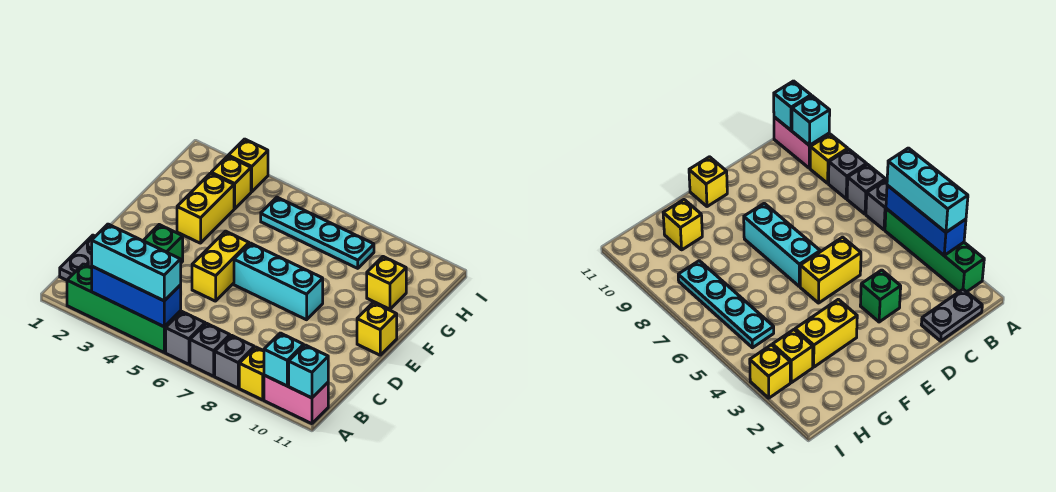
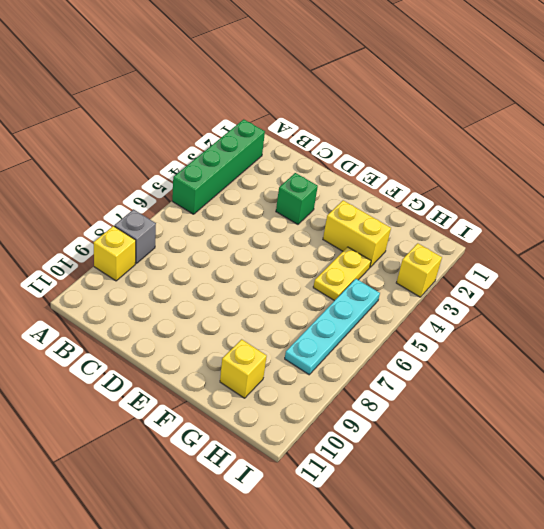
yellow plate G4:G5 level 1 -> none
none -> grey brick A6 level 1
none -> grey brick A7 level 1
none -> pink brick A10:A11 level 1

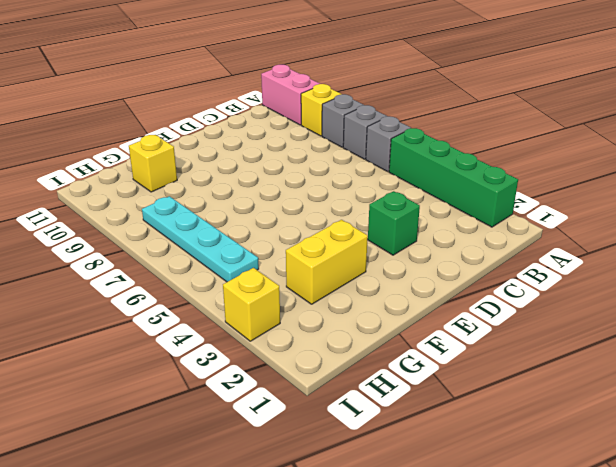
none -> grey plate B1:C1 level 1
none -> yellow brick D5:E5 level 1
none -> cyan brick E6:E8 level 1

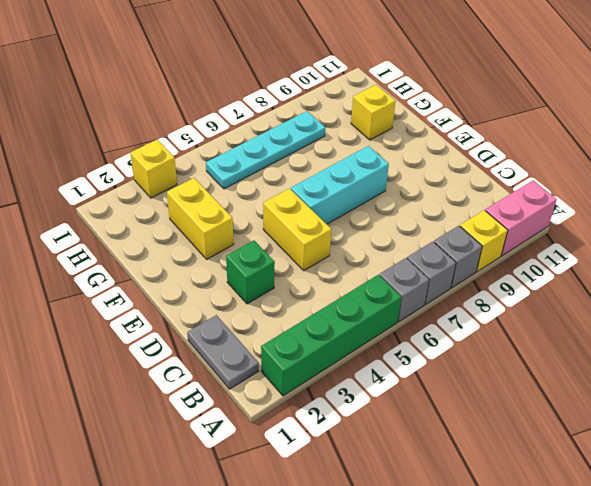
none -> yellow brick E11 level 1
none -> yellow brick H3 level 1
none -> blue brick A3:A5 level 2

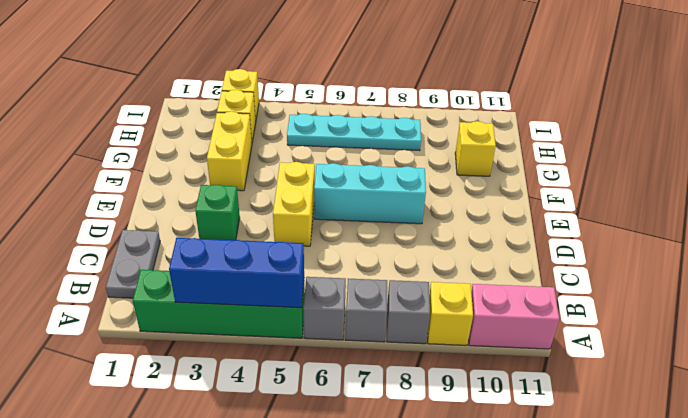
none -> yellow brick E11 level 1
none -> cyan brick A10 level 2
none -> cyan brick A11 level 2

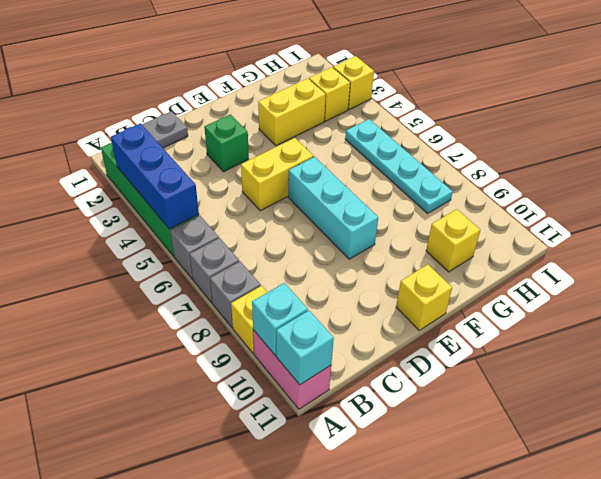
none -> cyan brick A3:A5 level 3

